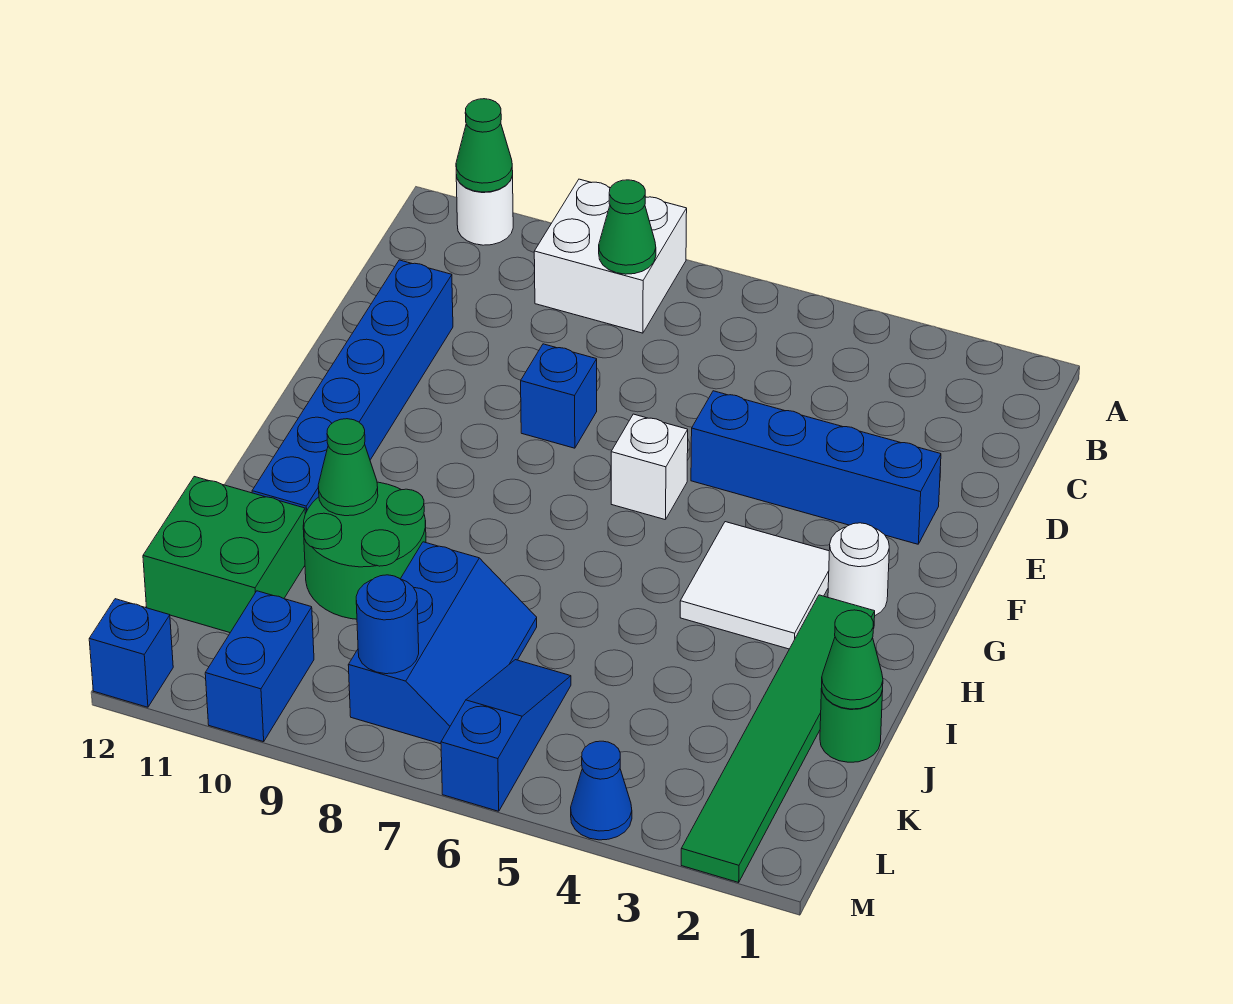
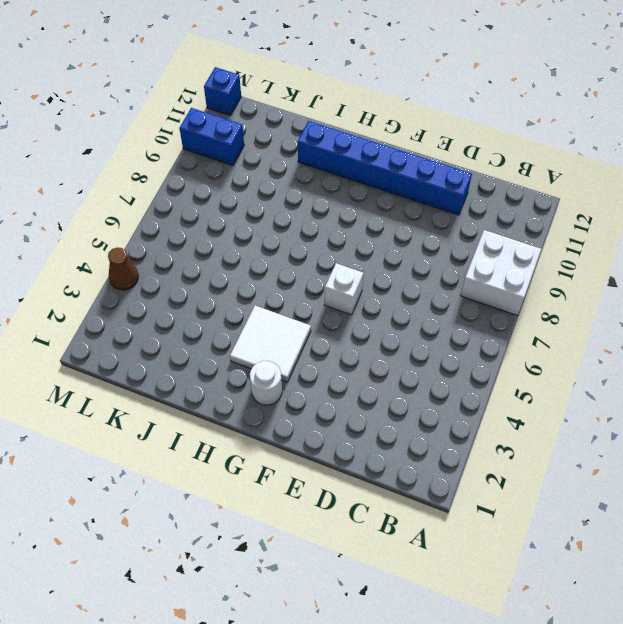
brown cone M4 level 1 -> blue cone M4 level 1
none -> white round brick A11 level 1
none -> blue brick E2:E5 level 1
none -> blue brick E8 level 1

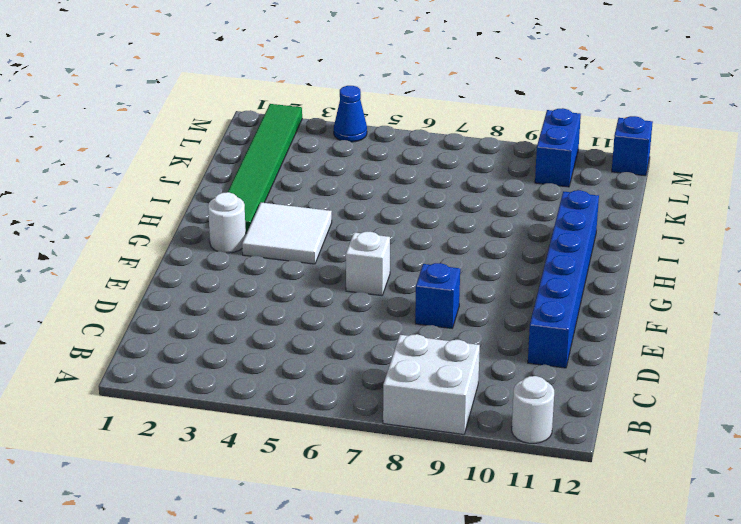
none -> blue brick E2:E5 level 1
none -> green round brick I9:J10 level 1
none -> green round brick J1 level 1

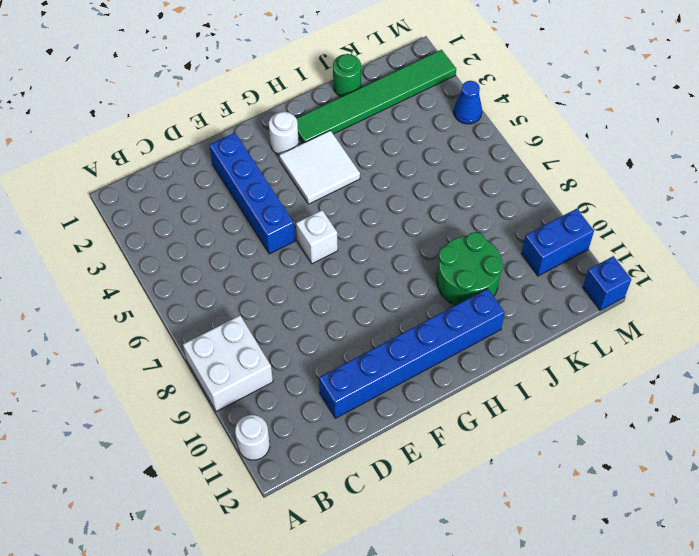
none -> blue brick E8 level 1
none -> blue slope J7:L8 level 1 top 8
none -> green brick J11:K12 level 1

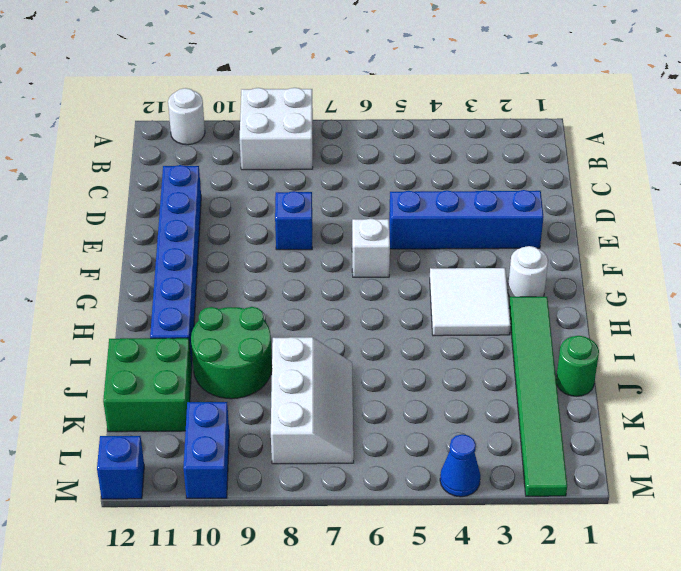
white slope J7:L8 level 1 top 8 -> blue slope J7:L8 level 1 top 8
none -> blue slope K6:M6 level 1 top M
none -> green cone A11 level 2
none -> green cone B8 level 2

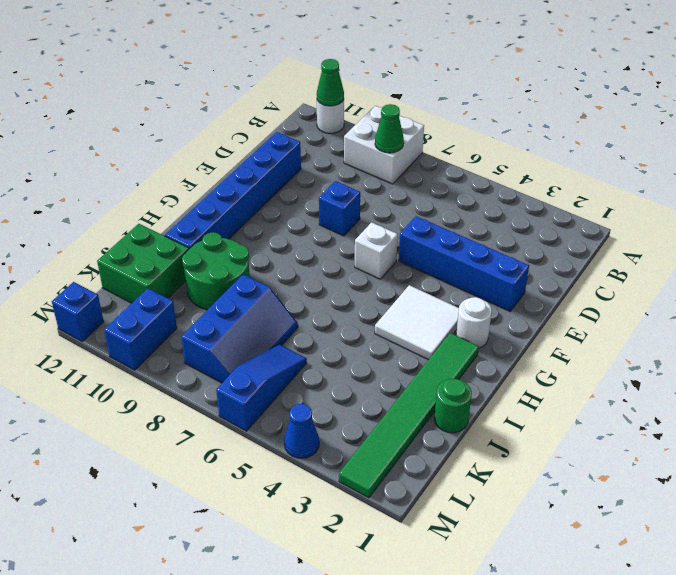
none -> green cone I10 level 2
none -> green cone J1 level 2
none -> blue round brick L8 level 2

